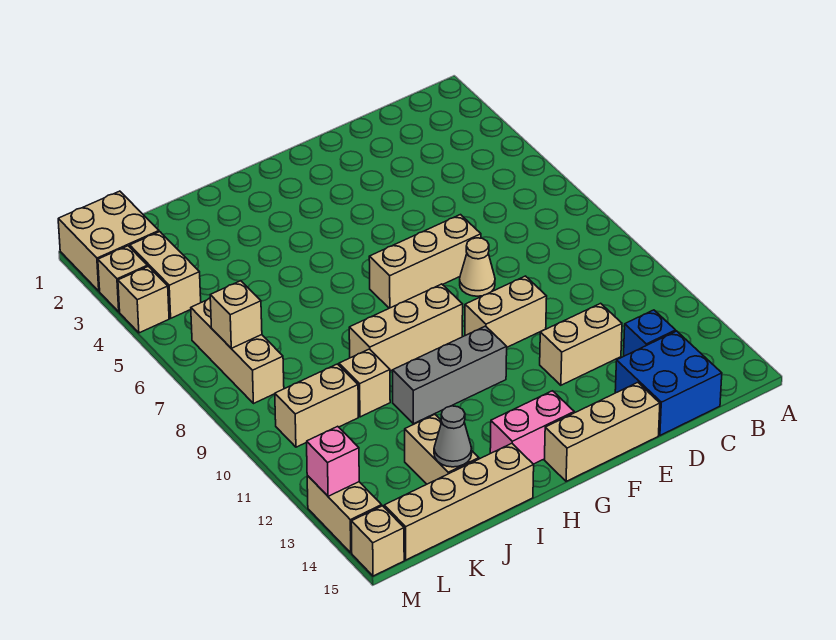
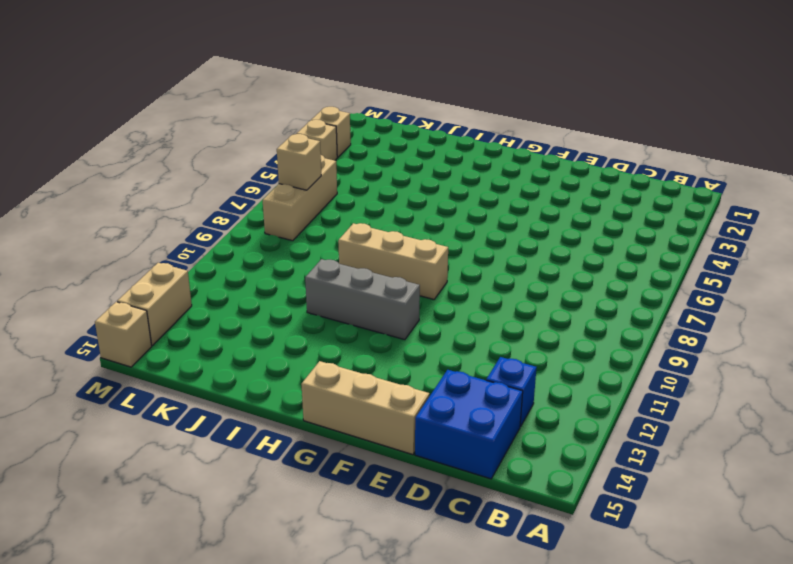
none -> tan brick D12:E12 level 1
none -> tan brick E7:G7 level 1
none -> tan cone E8 level 1

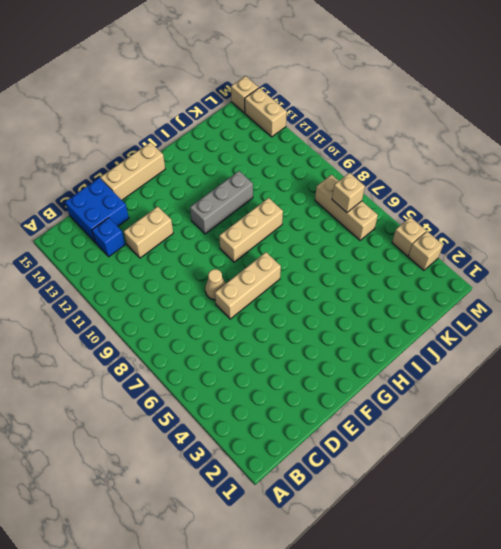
none -> tan brick E10:F10 level 1
none -> pink brick G14:H14 level 1
none -> tan brick I15:L15 level 1

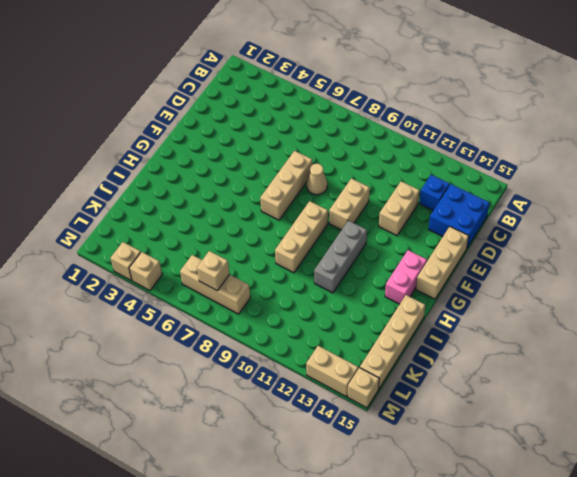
none -> tan brick J10 level 1
none -> tan brick J13:J14 level 1
none -> tan brick K10:L10 level 1

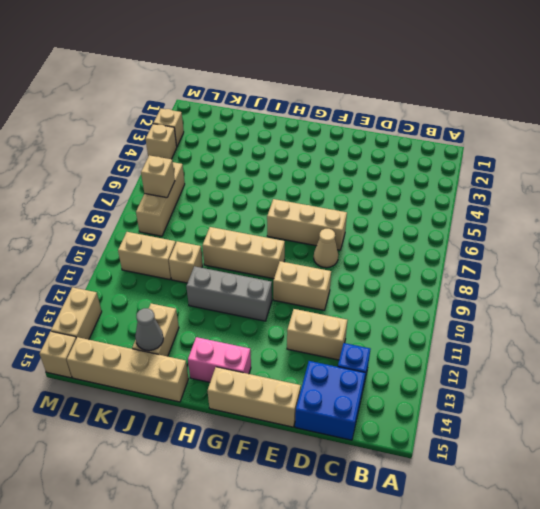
none -> tan brick L1:M2 level 1
none -> tan brick L3:L4 level 1
none -> pink brick M13 level 2

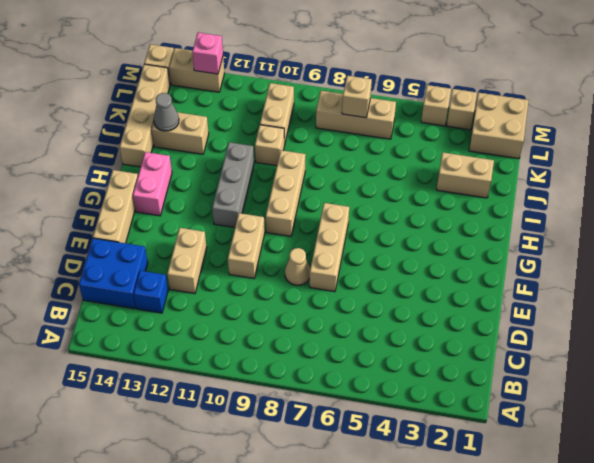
tan brick J2:J3 level 1 -> tan brick L3:L4 level 1

